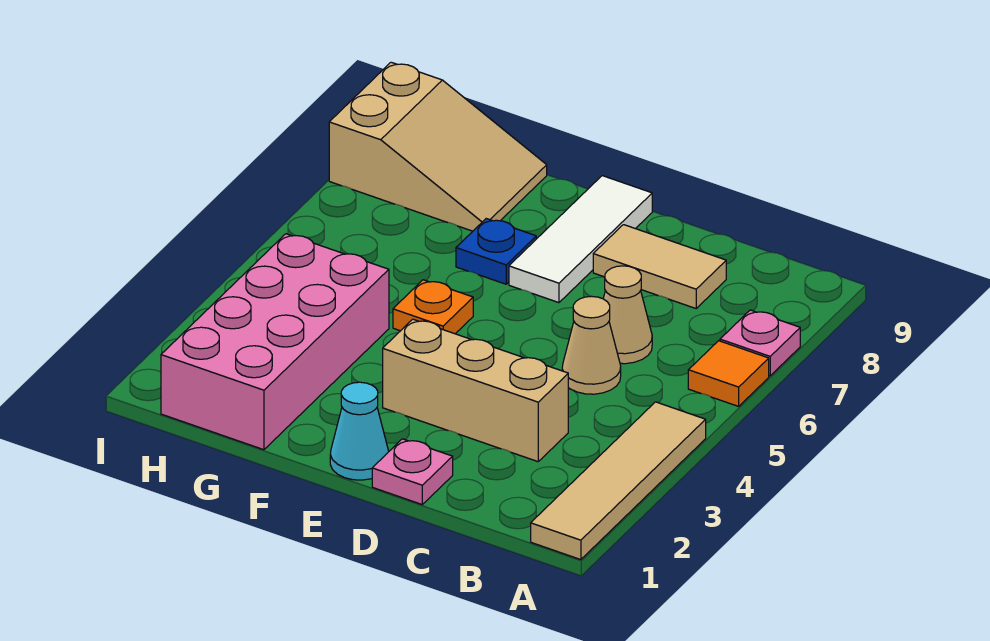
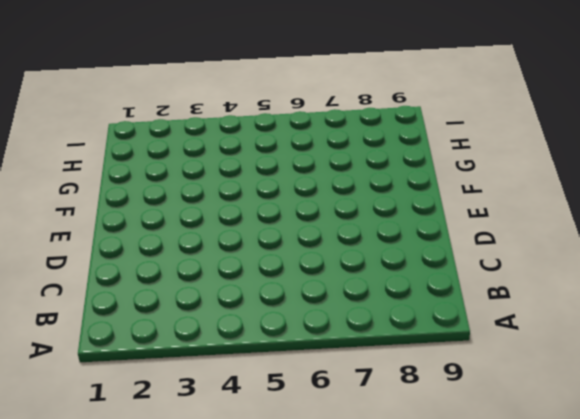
none -> tan tile A1:A4 level 1
none -> orange tile A6 level 1
none -> pink plate A7 level 1

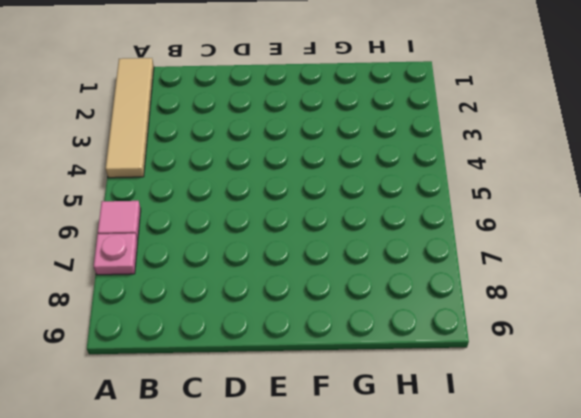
pink tile A6 level 1 -> orange tile A6 level 1
none -> tan brick C3:E3 level 1
none -> tan cone C5 level 1
none -> tan cone C6 level 1

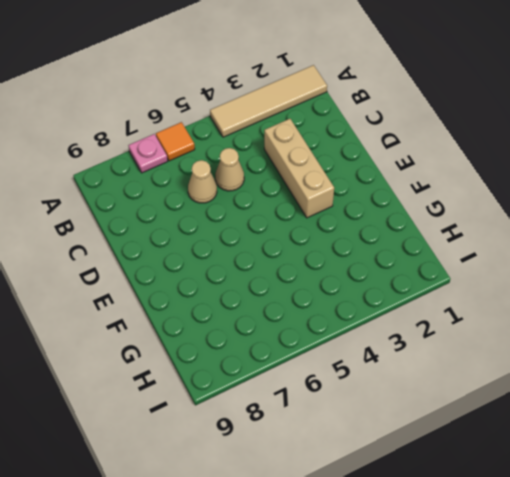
none -> tan tile C8:D8 level 1
none -> pink plate D1 level 1
none -> cyan cone E1 level 1

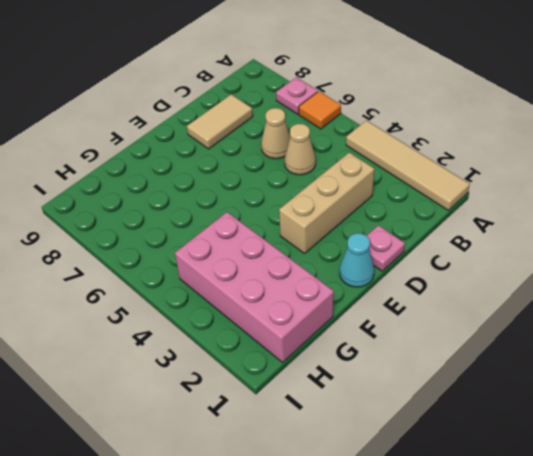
none -> white tile E7:E9 level 1
none -> orange plate F5 level 1
none -> blue plate F7 level 1

